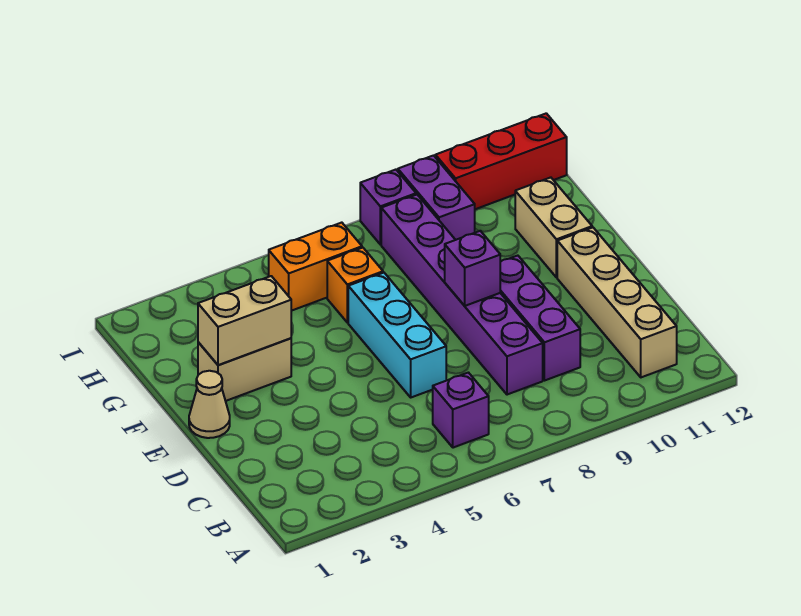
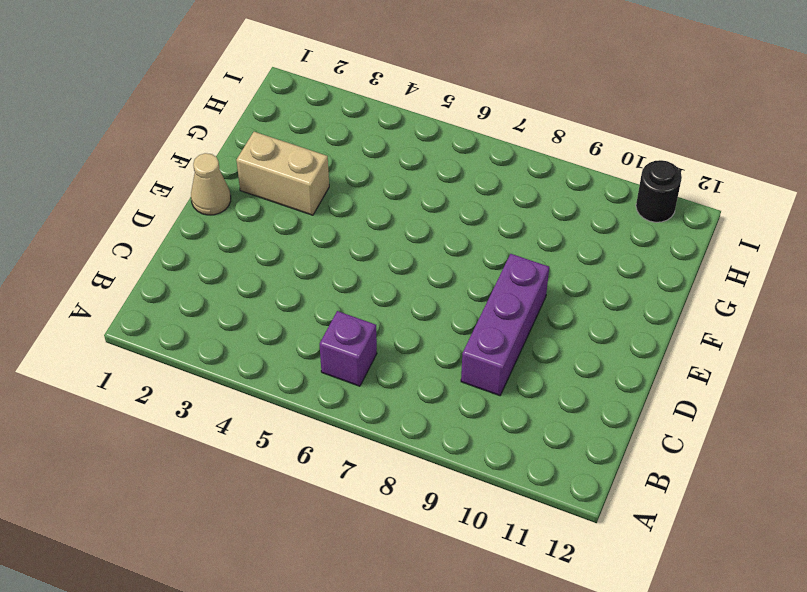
black round brick I11 level 1 -> red brick I10:I12 level 1
none -> tan brick B11:E11 level 1
none -> purple brick C8:H8 level 1
none -> cyan brick D6:F6 level 1

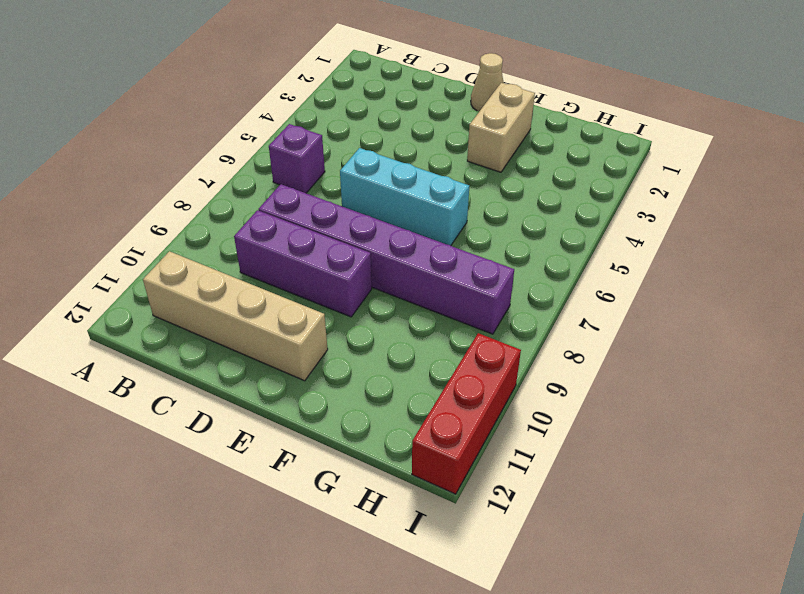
none -> tan brick F11:G11 level 1
none -> orange brick G6 level 1
none -> orange brick H5:H6 level 1

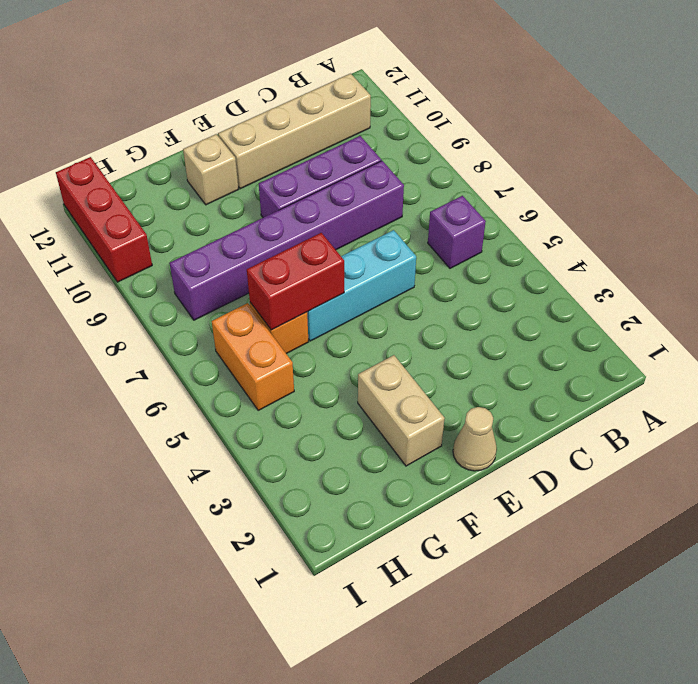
red brick F6:G6 level 2 -> none
tan brick F11 level 1 -> tan brick F11:G11 level 1
none -> purple brick H9:I9 level 1
none -> purple brick I8 level 1
none -> purple brick E8 level 2

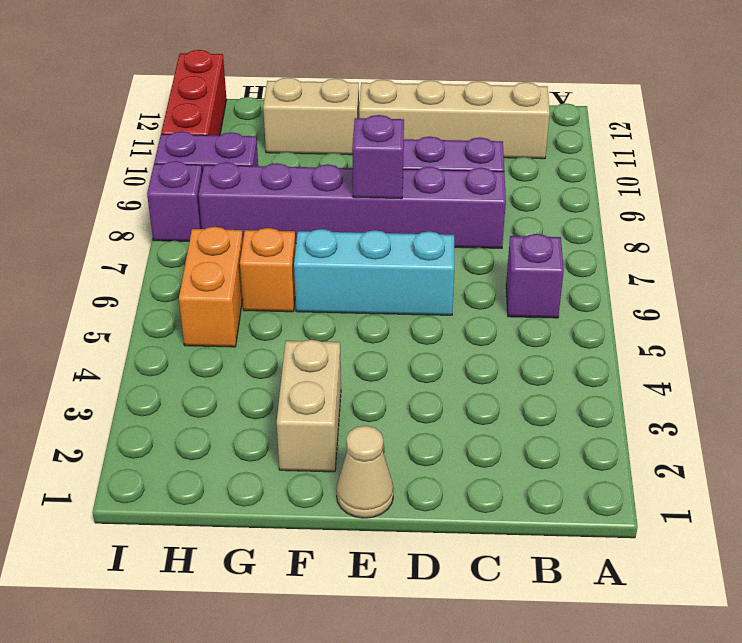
none -> tan brick F2:F3 level 2

